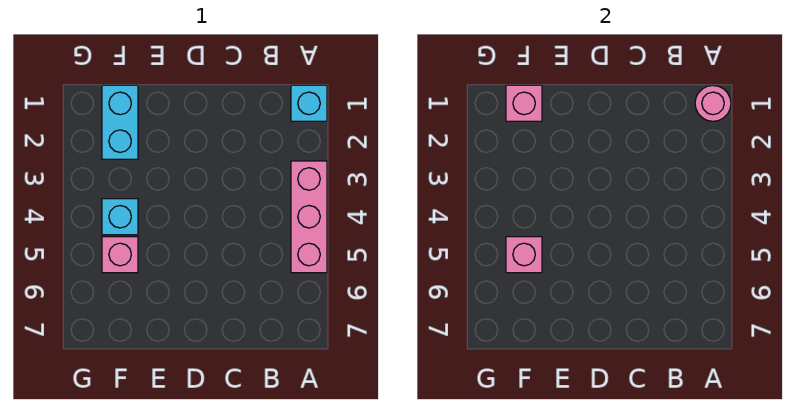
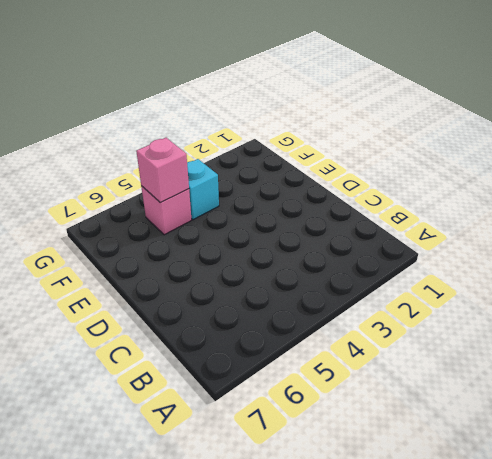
none -> cyan brick A1 level 1
none -> pink brick A3:A5 level 1

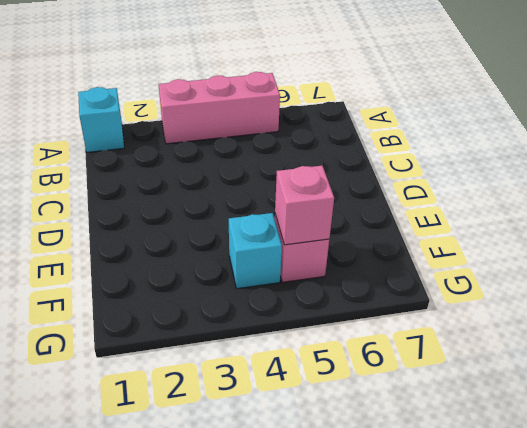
none -> cyan brick F1:F2 level 1
none -> pink round brick A1 level 2

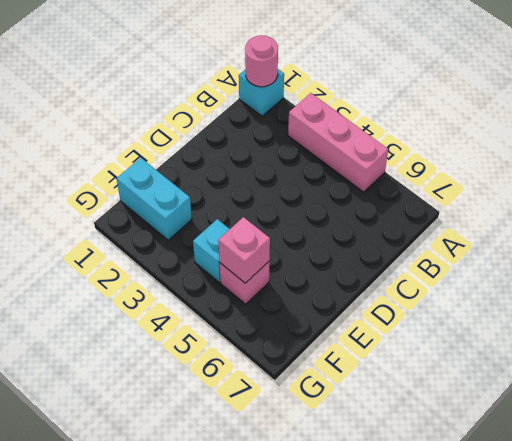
none -> pink brick F1 level 2

